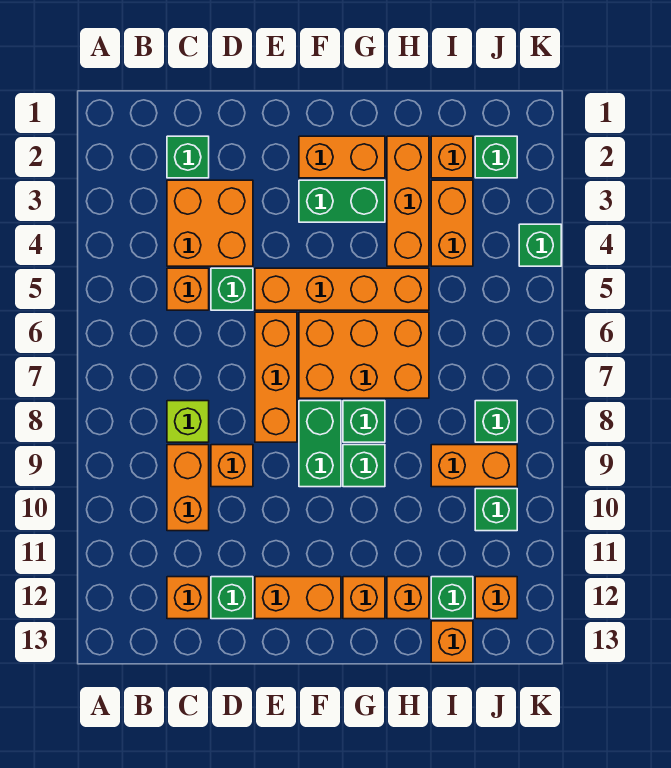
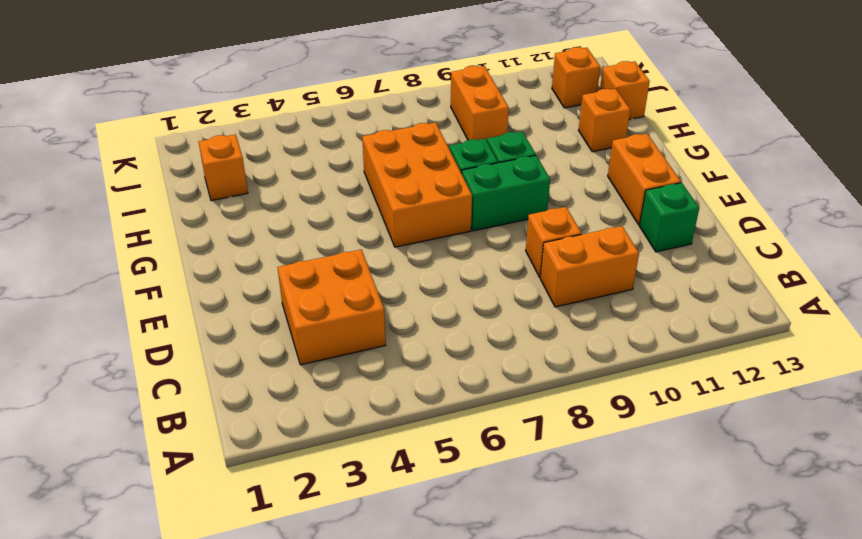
none -> green brick C2 level 1
none -> orange brick C5 level 1
none -> lime brick C8 level 1
none -> orange brick C12 level 1

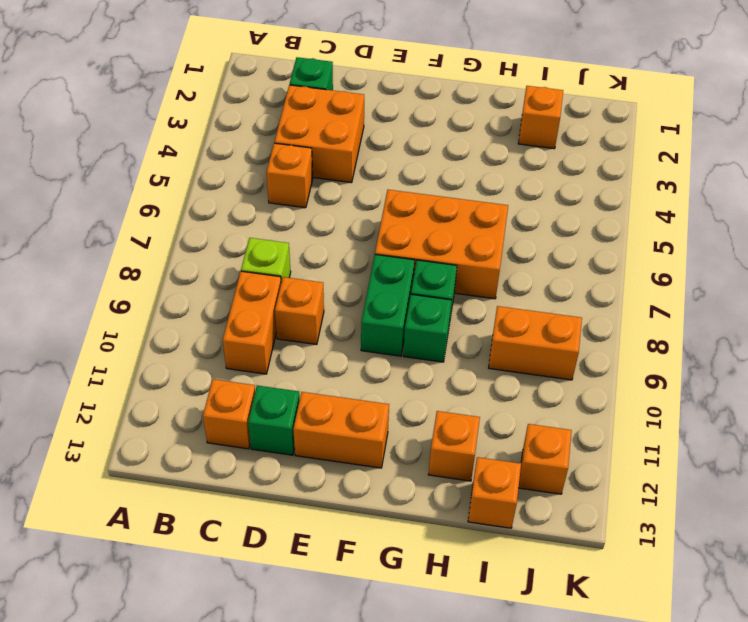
none -> green brick D5 level 1
none -> orange brick E5:H5 level 1
none -> orange brick E6:E8 level 1
none -> orange brick F2:G2 level 1

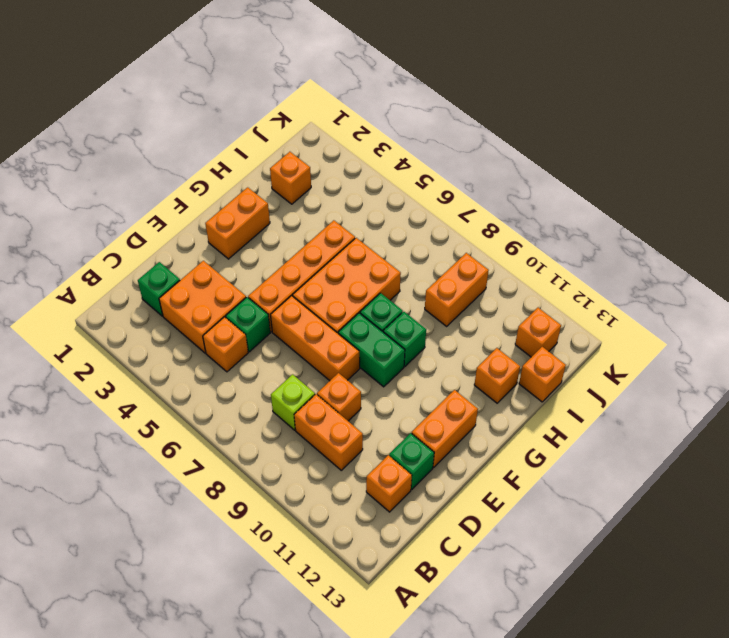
none -> green brick F3:G3 level 1
none -> orange brick G12 level 1
none -> orange brick H2:H4 level 1
none -> orange brick I3:I4 level 1

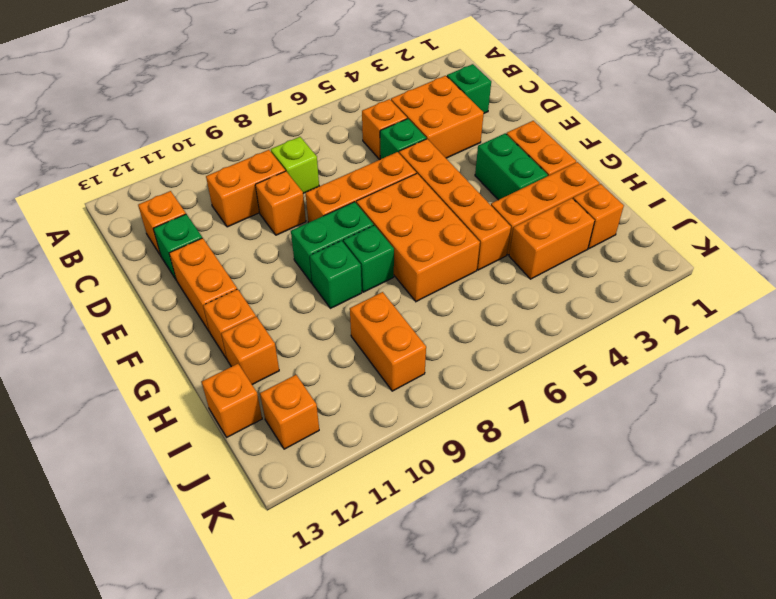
none -> green brick I12 level 1
none -> green brick J2 level 1
none -> green brick J8 level 1
none -> green brick J10 level 1

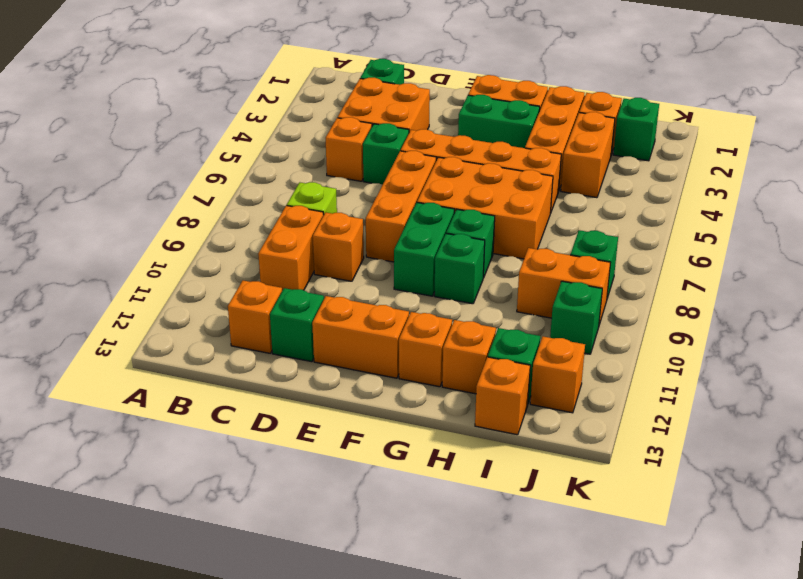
none -> green brick K4 level 1

